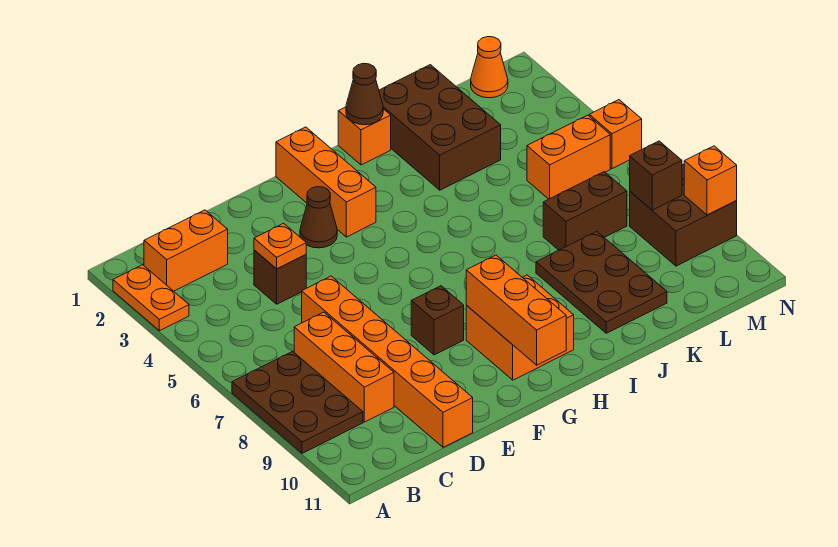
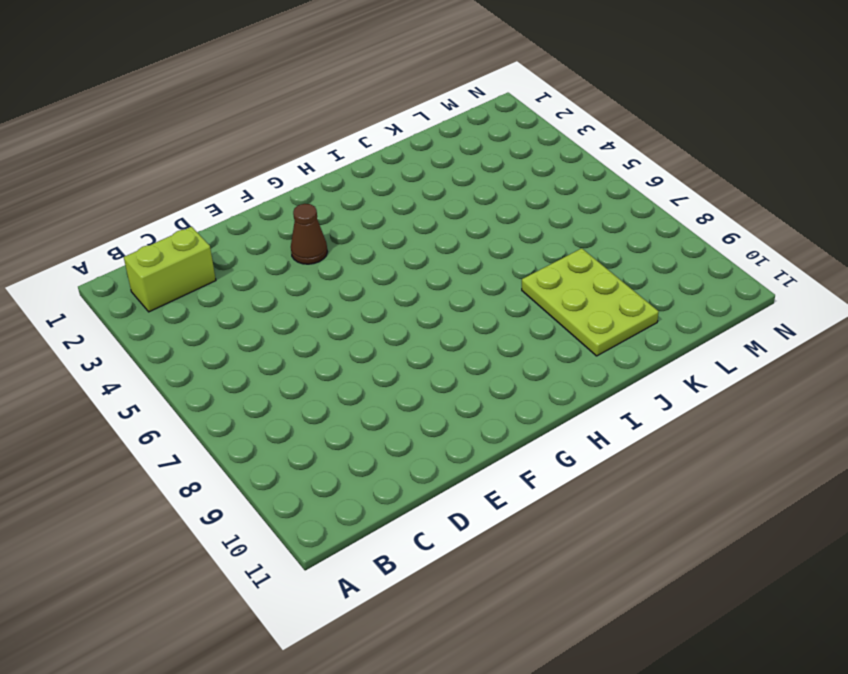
lime brick B2:C2 level 1 -> orange brick B2:C2 level 1
lime plate J8:K10 level 1 -> brown plate J8:K10 level 1
none -> orange plate A2:A3 level 1
none -> brown plate A7:B9 level 1
none -> orange brick C7:C9 level 1

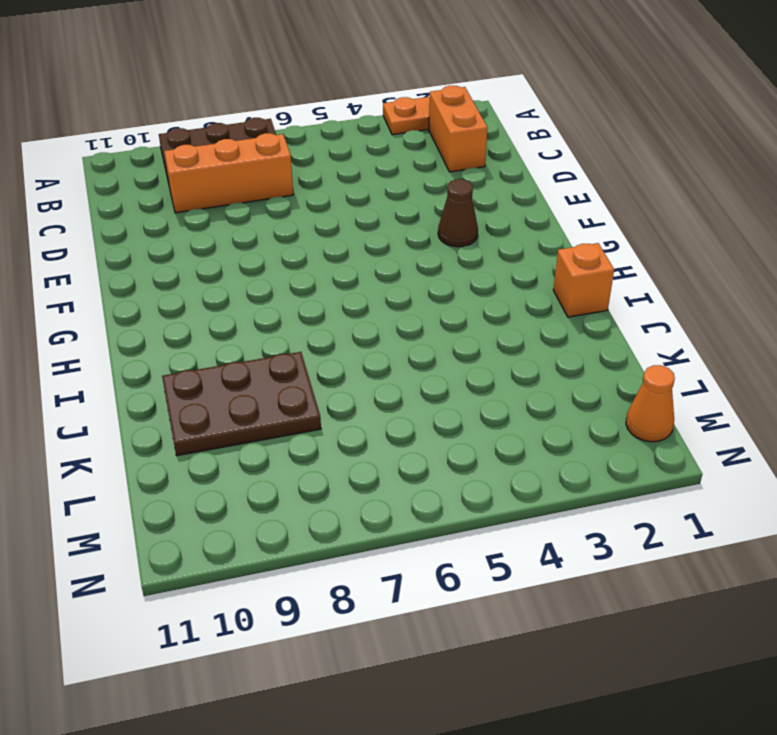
none -> brown brick D4 level 1
none -> orange brick D6:D11 level 1
none -> brown brick F8 level 1

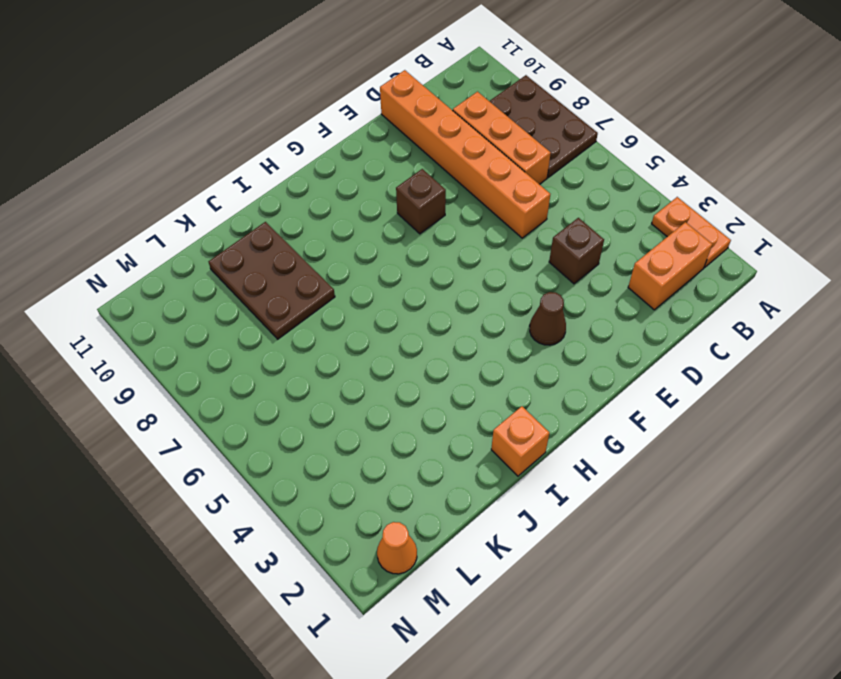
none -> orange brick G1:G3 level 1
none -> orange brick G9:H10 level 1
none -> brown brick J1:K3 level 1

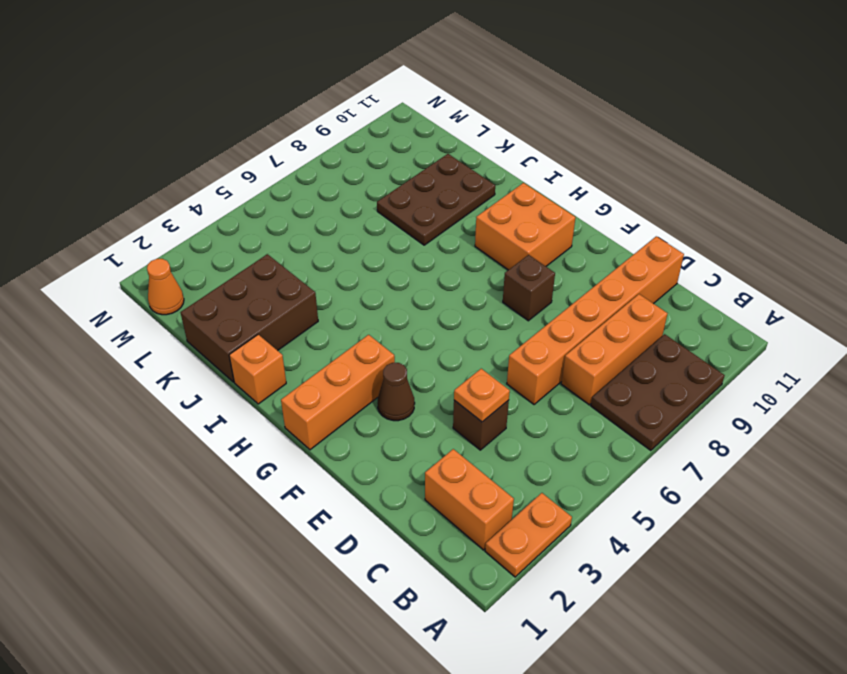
none -> brown brick K7:L7 level 1
none -> orange brick L5:M5 level 1
none -> brown brick M8:N9 level 1

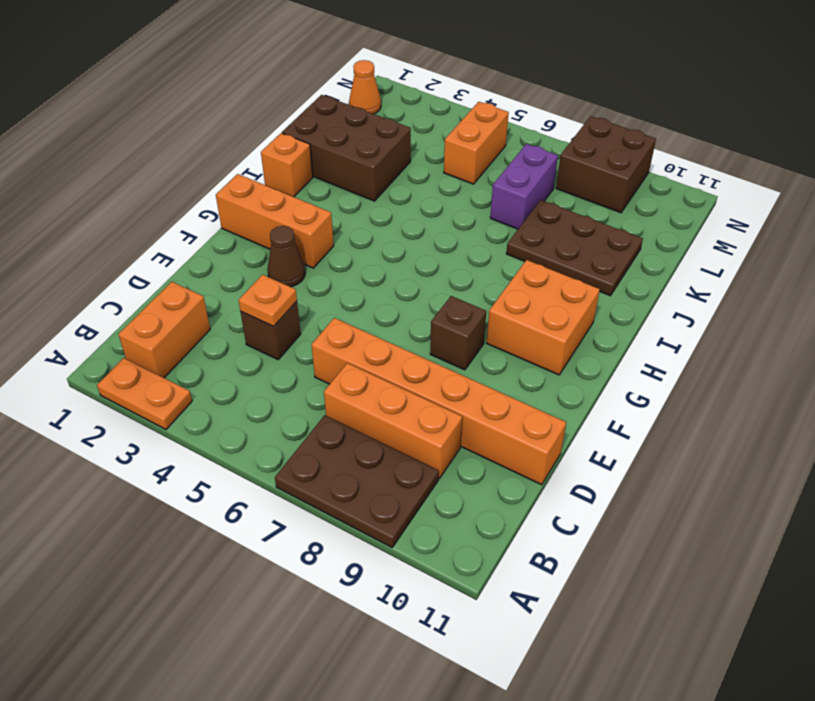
purple brick K7:L7 level 1 -> brown brick K7:L7 level 1
none -> orange brick N5 level 1
none -> orange brick G9:G11 level 2
none -> brown cone I1 level 2

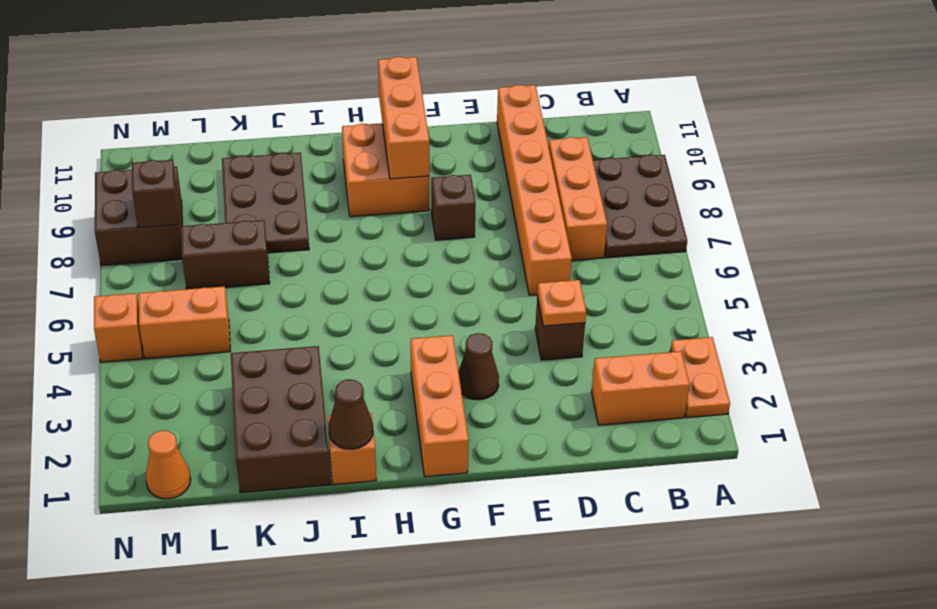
none -> orange brick N9 level 2

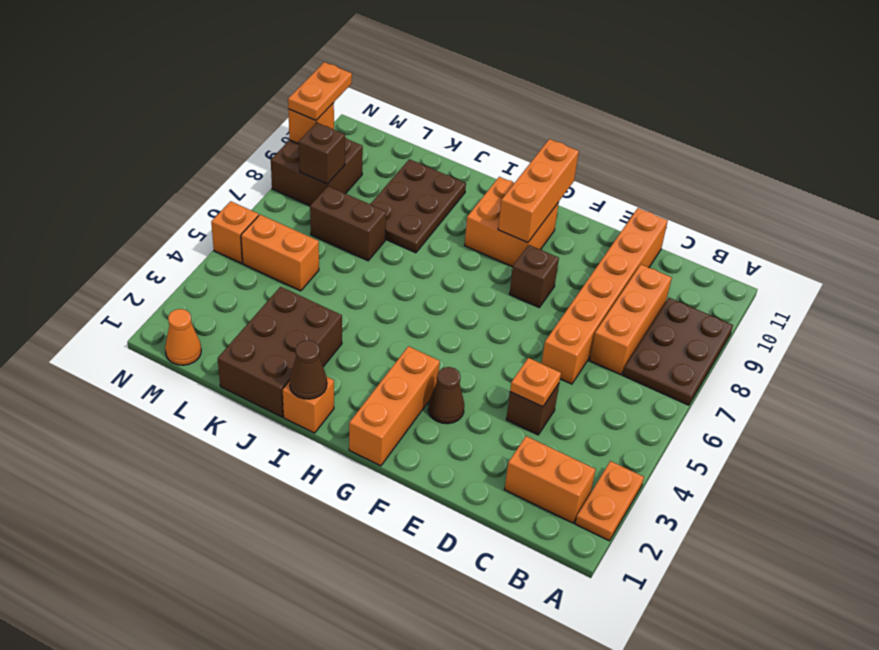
orange plate N9:N10 level 3 -> none

